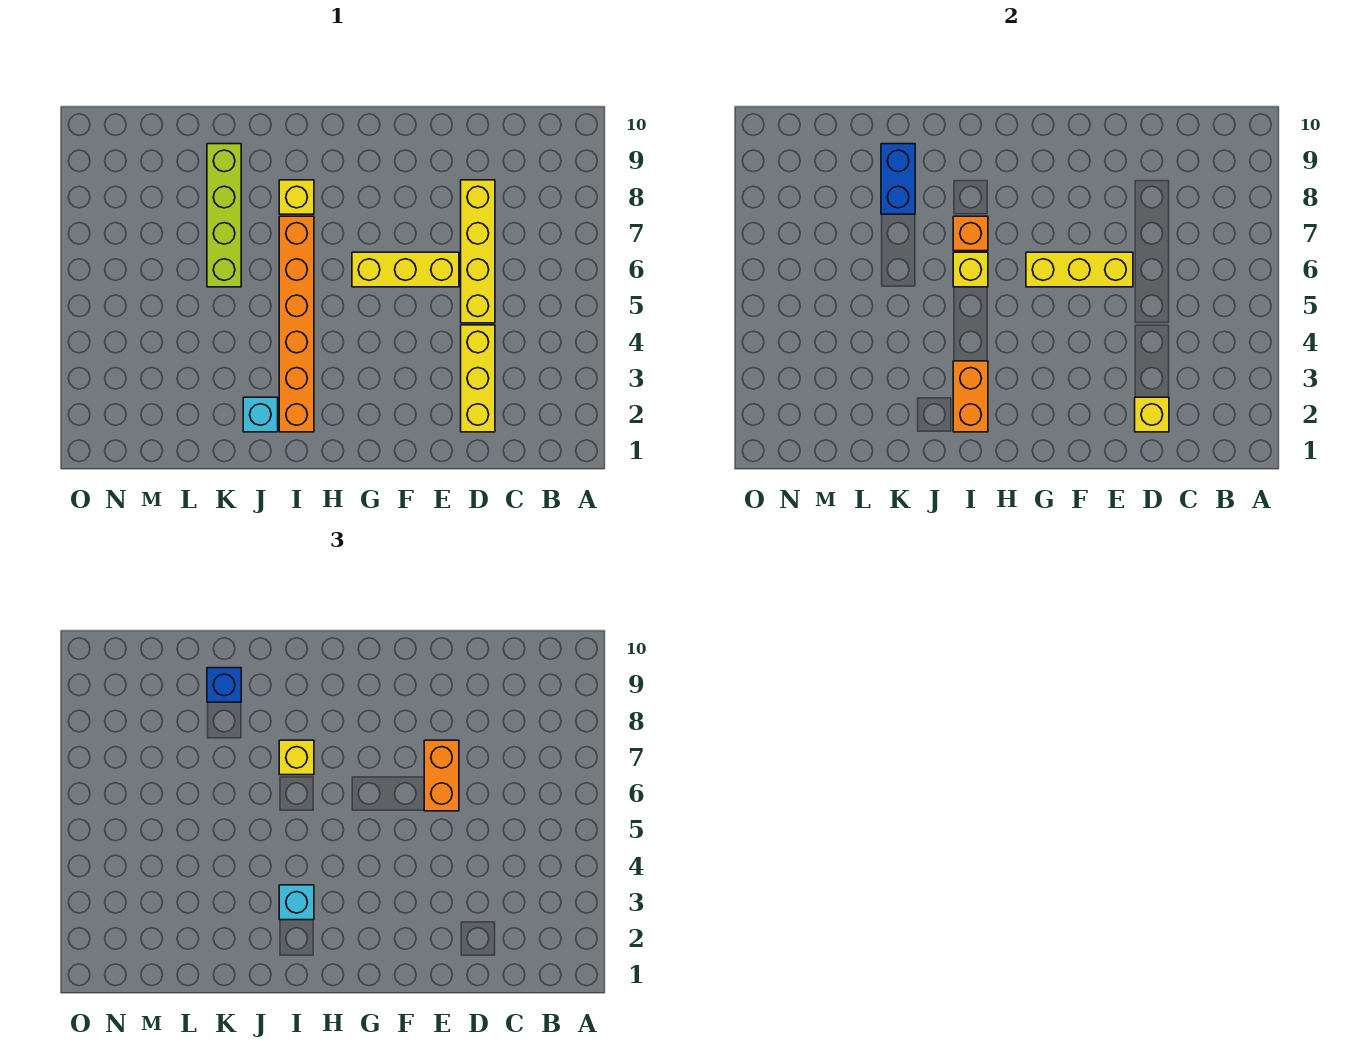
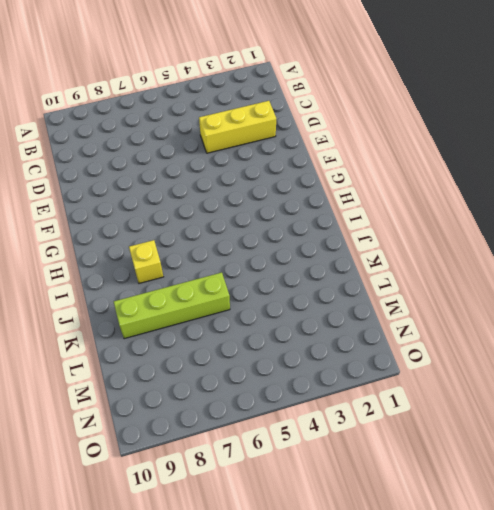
none -> yellow brick D5:D8 level 1
none -> yellow brick E6:G6 level 1
none -> orange brick I2:I7 level 1

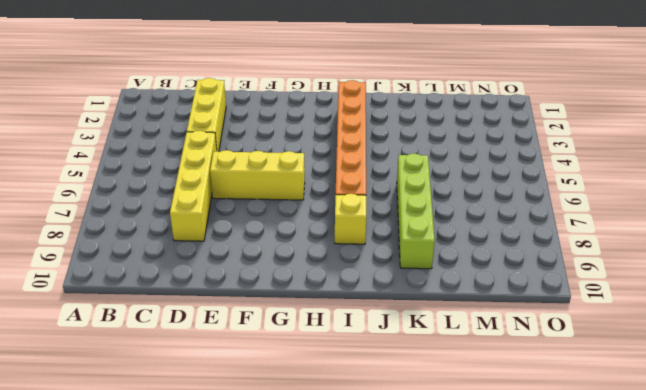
none -> cyan brick J2 level 1
none -> yellow brick D2 level 2
none -> yellow brick E6:G6 level 2

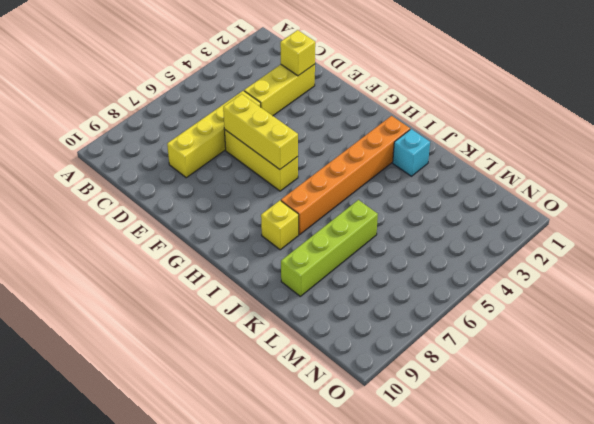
none -> orange brick I2:I3 level 2
none -> yellow brick I6 level 2
none -> orange brick I7 level 2

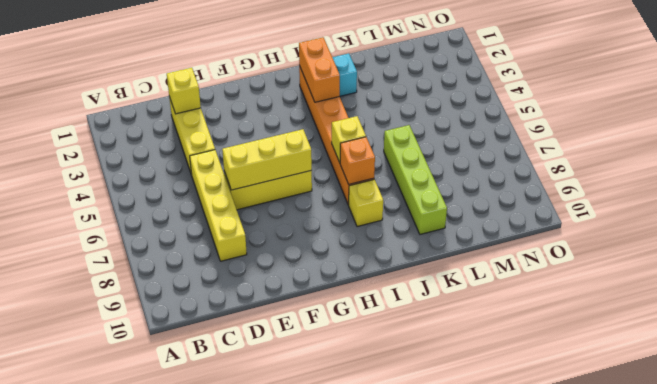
none -> blue brick K8:K9 level 2
none -> orange brick E6:E7 level 3
none -> cyan brick I3 level 3

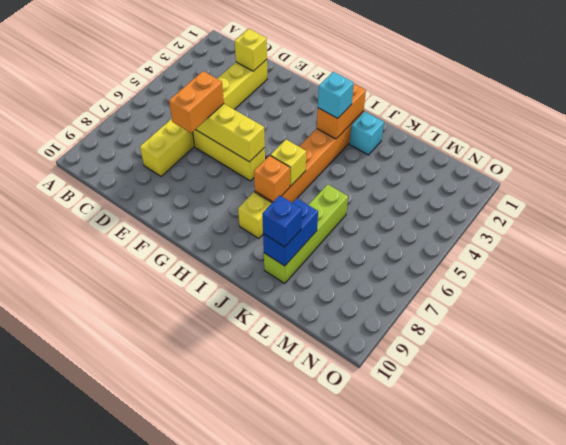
none -> yellow brick I7 level 3

